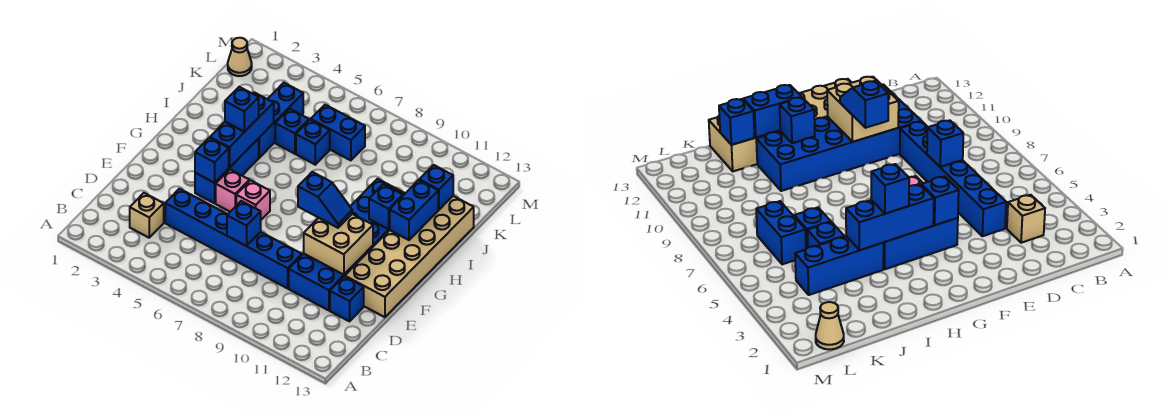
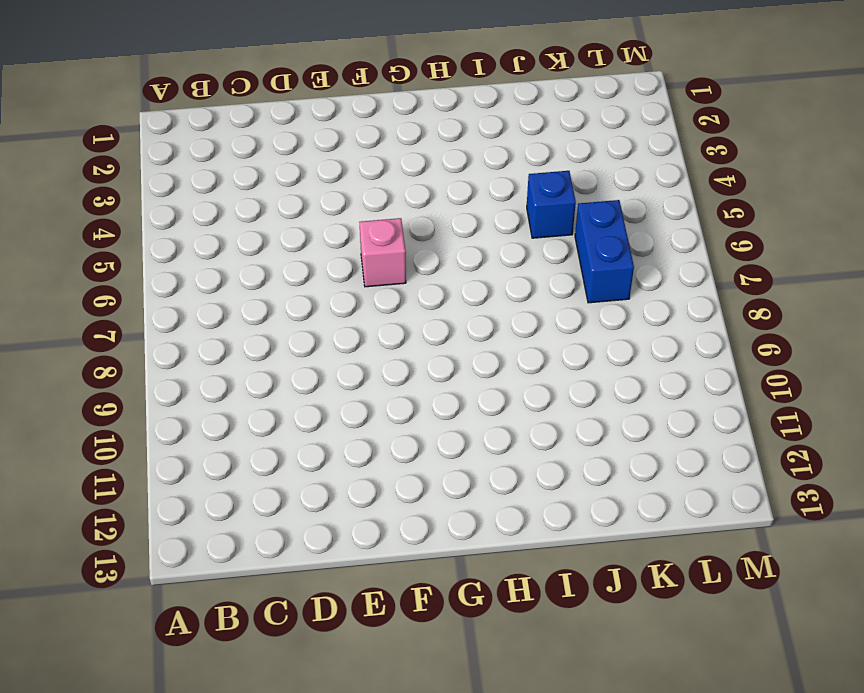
none -> tan brick C3 level 1
none -> blue brick D4:D9 level 1
none -> blue brick D10:I11 level 1

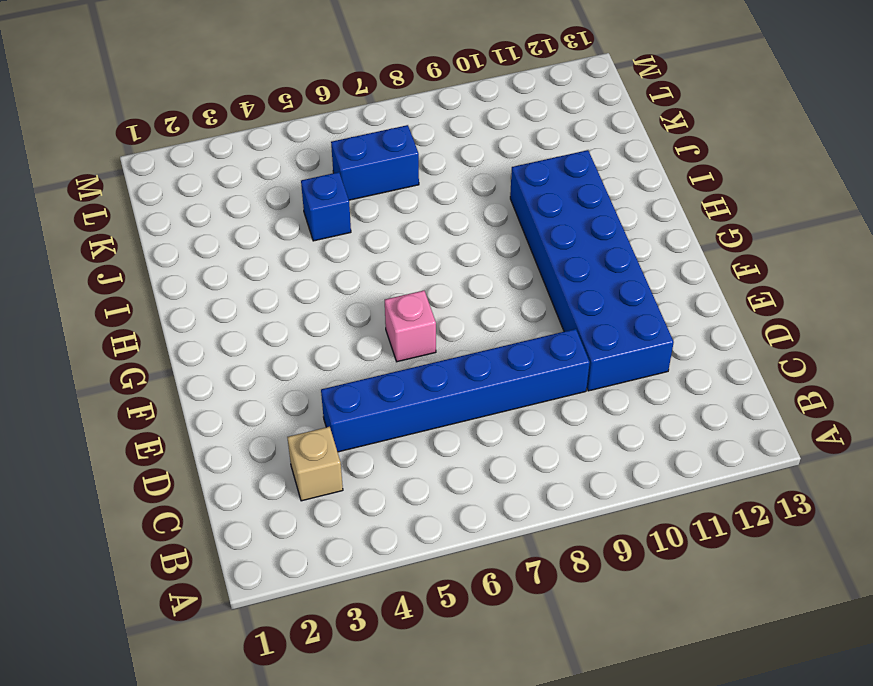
none -> blue brick D12 level 1
none -> tan brick E12:J13 level 1
none -> blue brick F4:H4 level 1

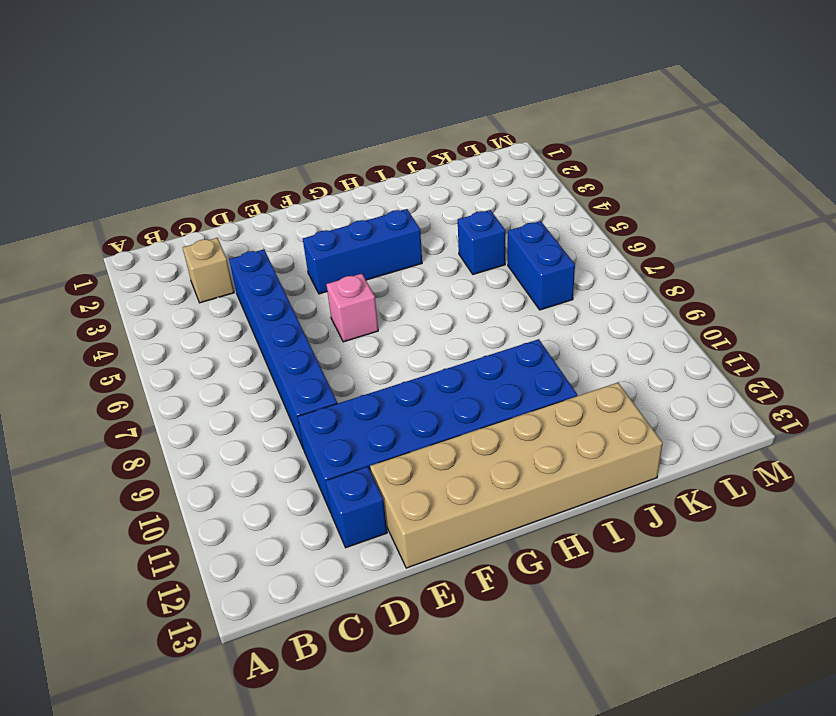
none -> pink brick F5 level 1
none -> blue brick I4:K4 level 1
none -> blue brick J6 level 1

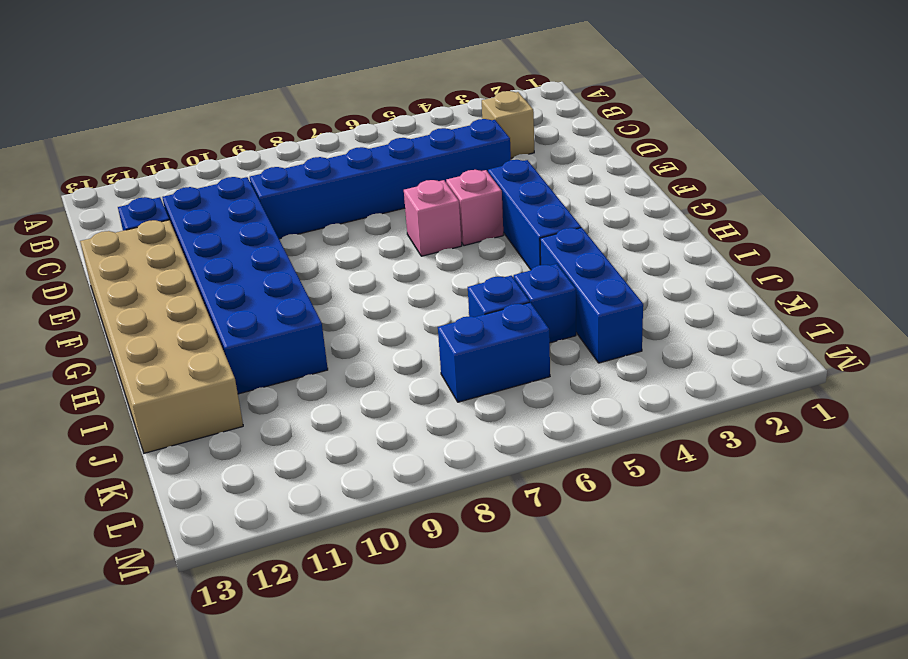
none -> tan cone L1 level 1
none -> blue brick D7 level 2
none -> tan brick E10:F11 level 2

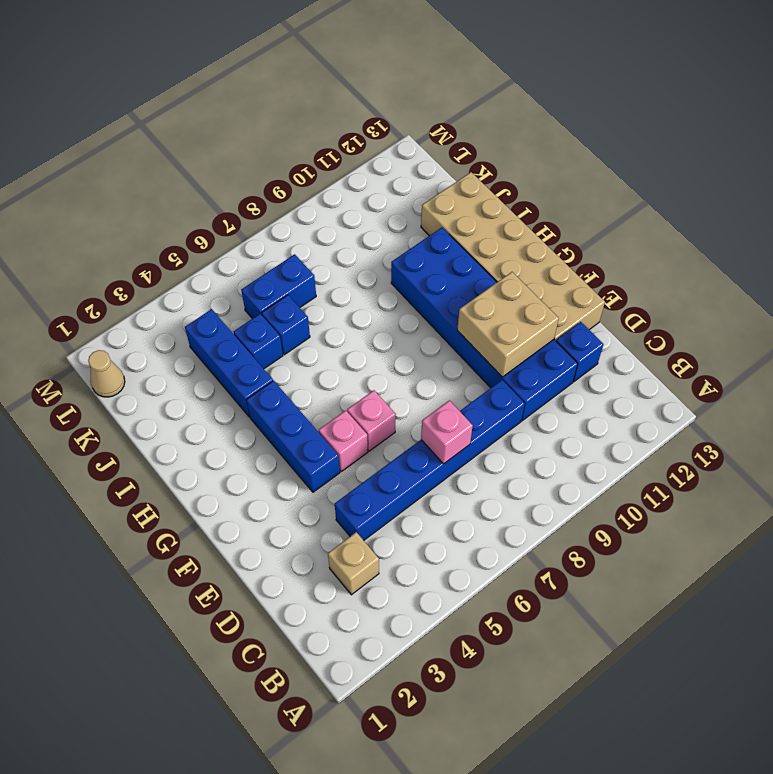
pink brick D7 level 2 -> blue brick D7 level 2
none -> blue brick F4 level 2
none -> blue brick G4:I4 level 2
none -> blue brick H11 level 2

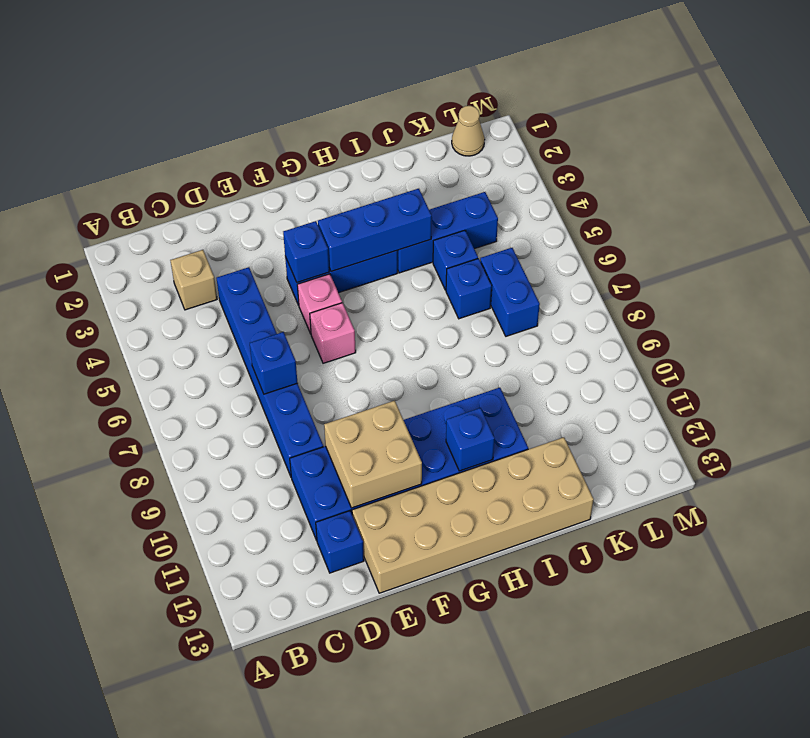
none -> blue brick H12:I12 level 2
none -> blue brick J12 level 2
none -> blue slope F9:F10 level 3 top 9

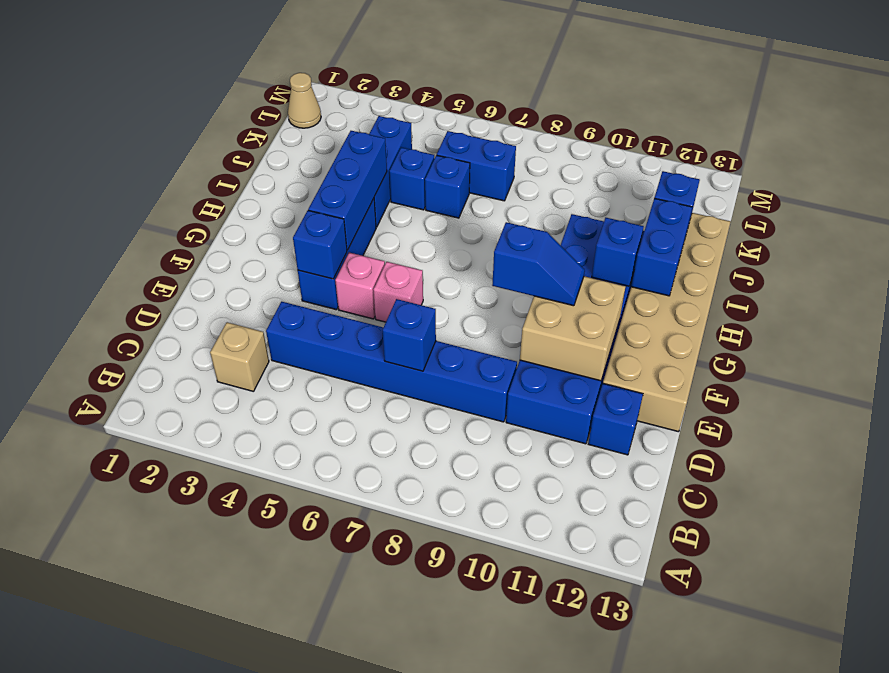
none -> blue brick H4 level 3

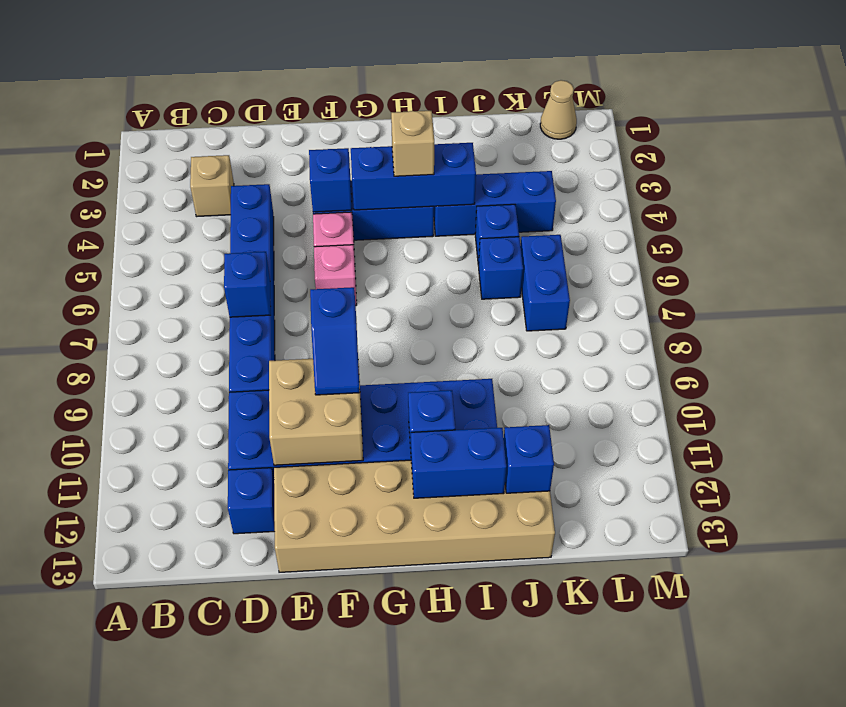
tan brick H4 level 3 -> blue brick H4 level 3

